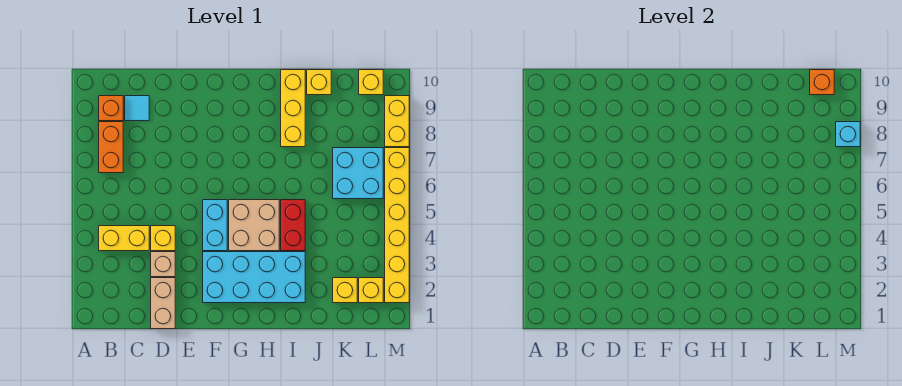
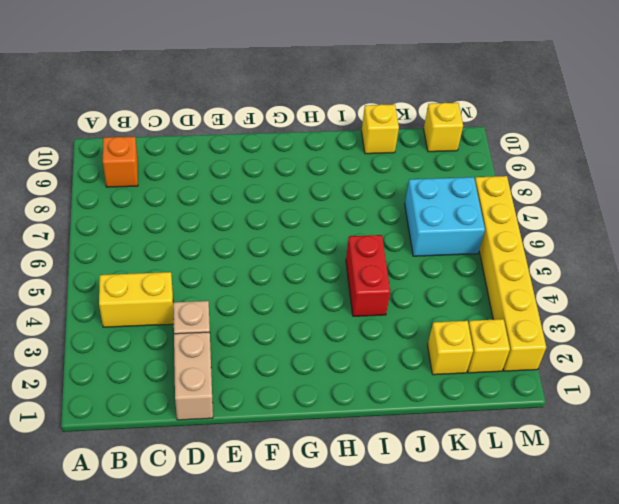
none -> orange brick B7:B8 level 1
none -> cyan tile C9 level 1
none -> yellow brick D4 level 1

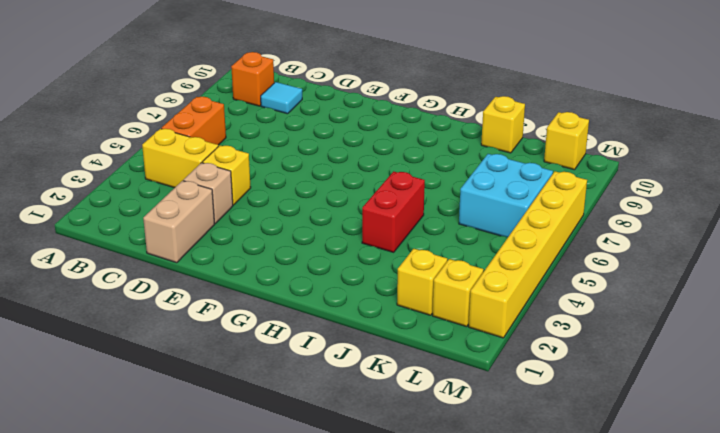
orange brick B5:B6 level 1 -> orange brick B7:B8 level 1
none -> cyan brick F2:I3 level 1
none -> cyan brick F4:F5 level 1
none -> tan brick G4:H5 level 1

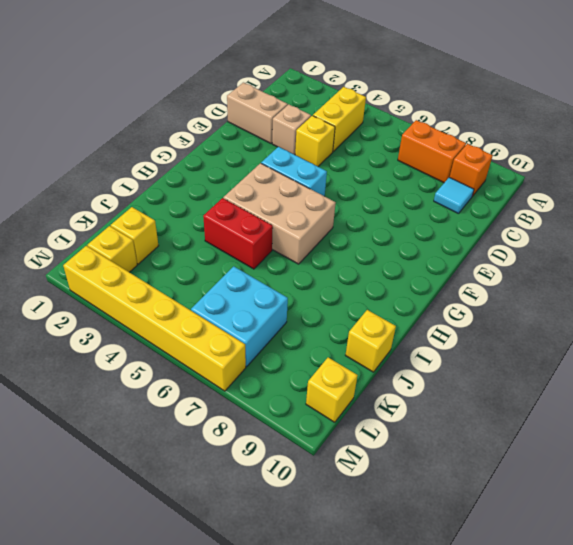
tan brick G4:H6 level 1 -> tan brick G4:H5 level 1
none -> cyan brick F2:I3 level 1
none -> yellow brick I8:I10 level 1
none -> yellow brick M8:M9 level 1

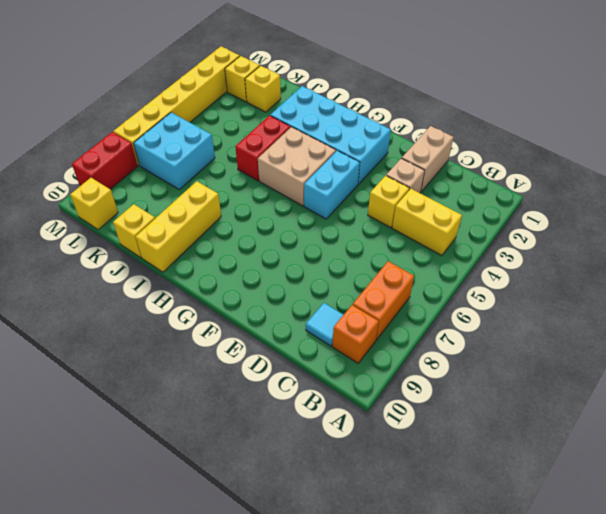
red brick M8:M9 level 1 -> yellow brick M8:M9 level 1
none -> orange brick L10 level 2
none -> cyan brick M8 level 2

